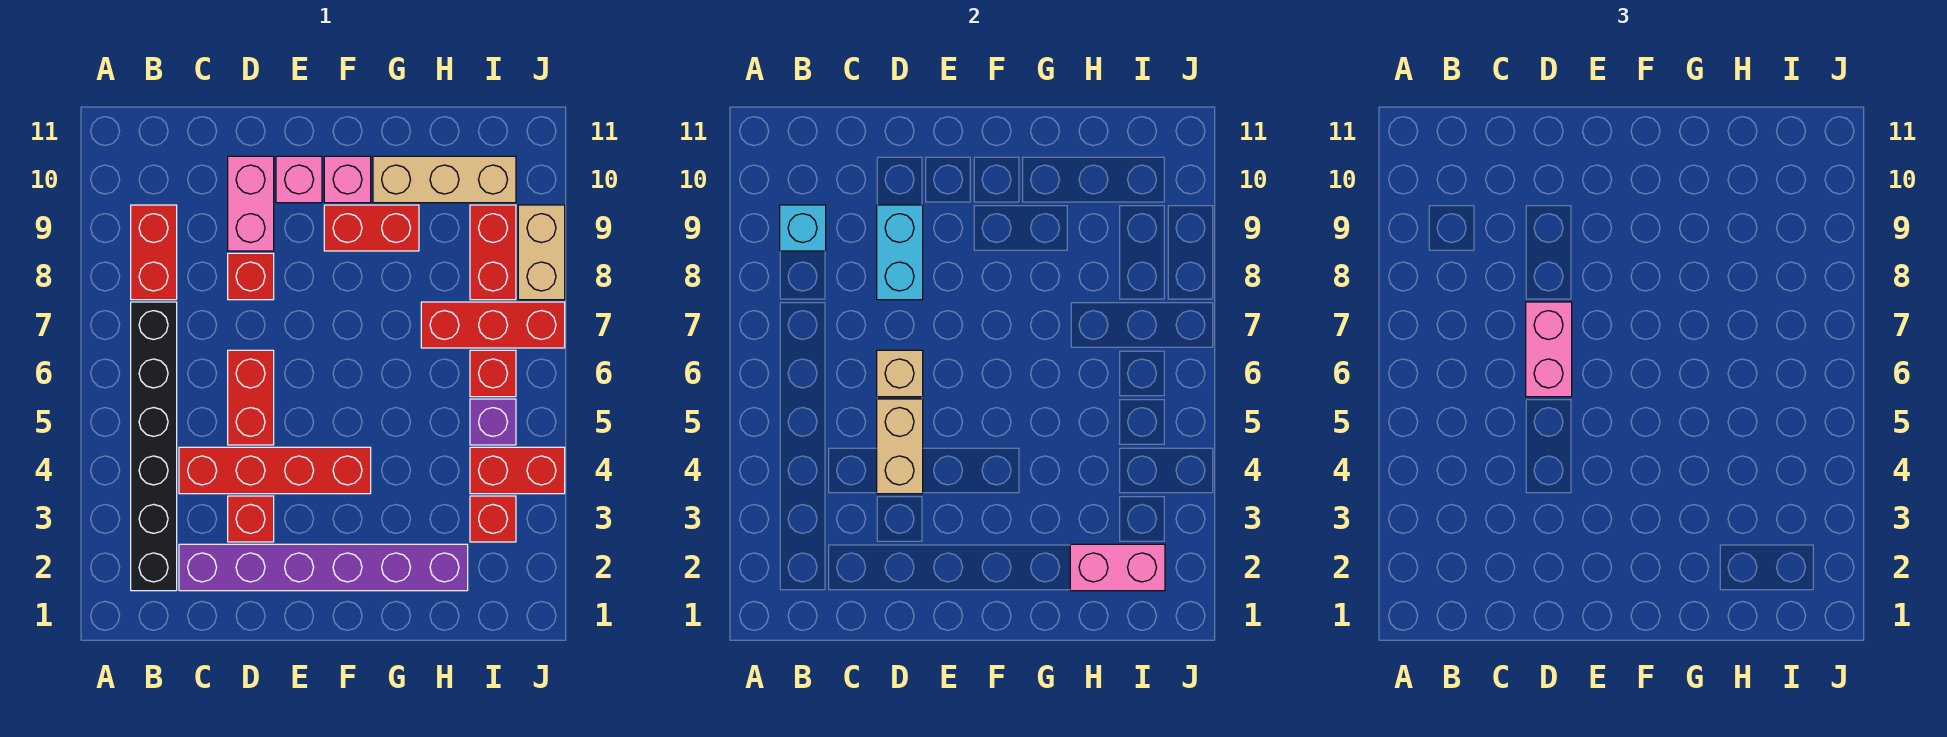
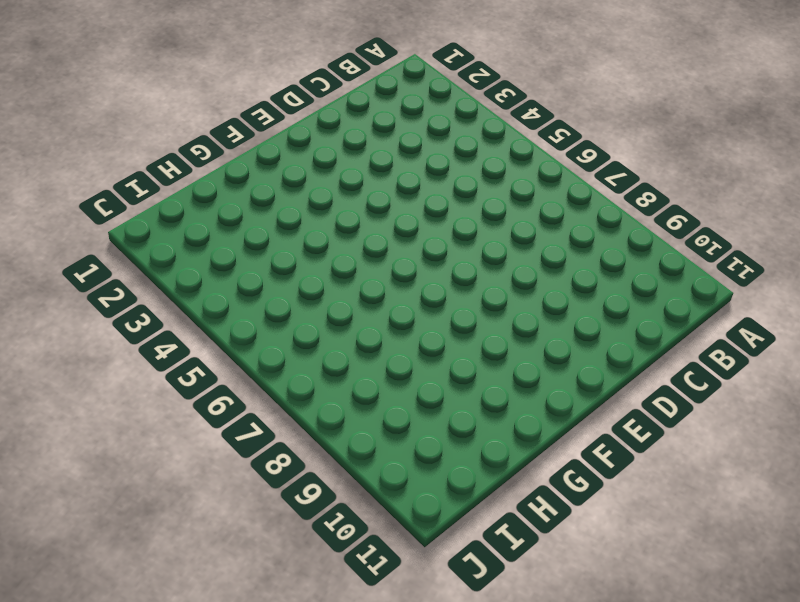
none -> black brick B2:B7 level 1
none -> red brick B8:B9 level 1
none -> purple brick C2:H2 level 1

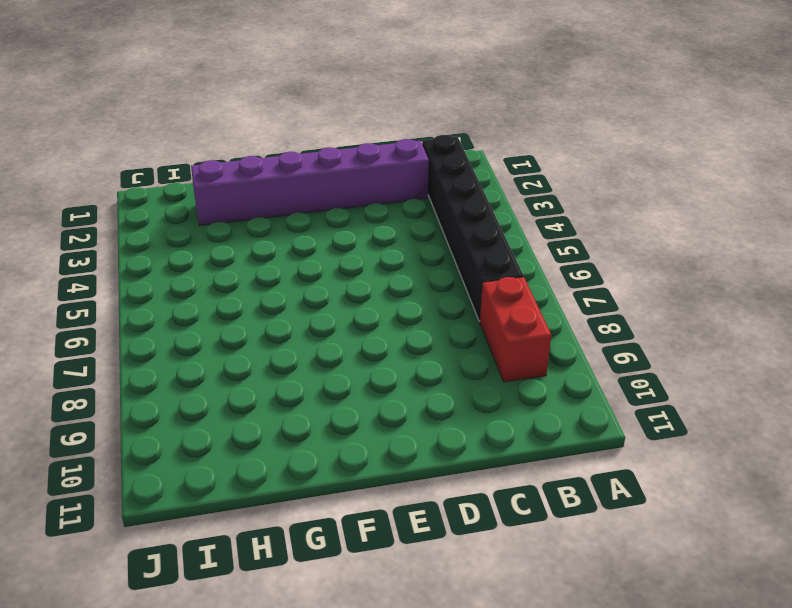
none -> red brick C4:F4 level 1
none -> red brick D3 level 1
none -> red brick D5:D6 level 1

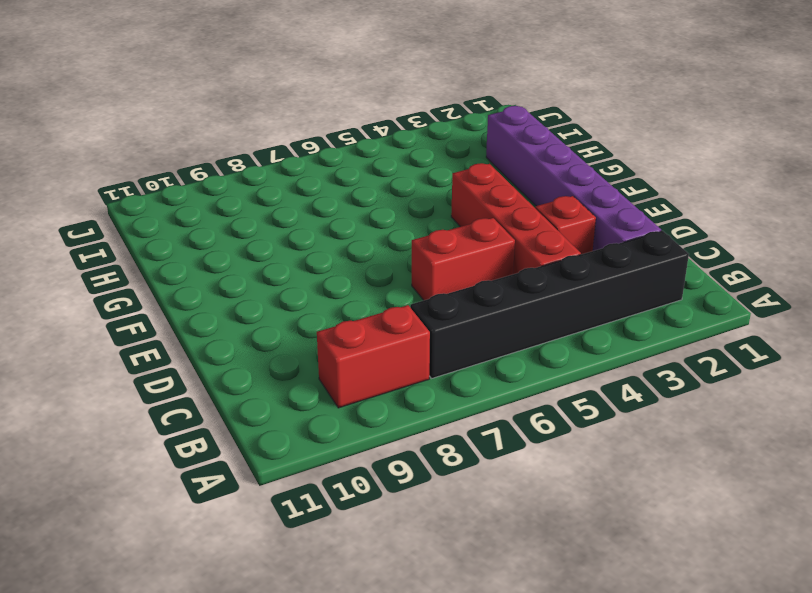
none -> red brick D8 level 1
none -> pink brick D9:D10 level 1
none -> pink brick E10 level 1

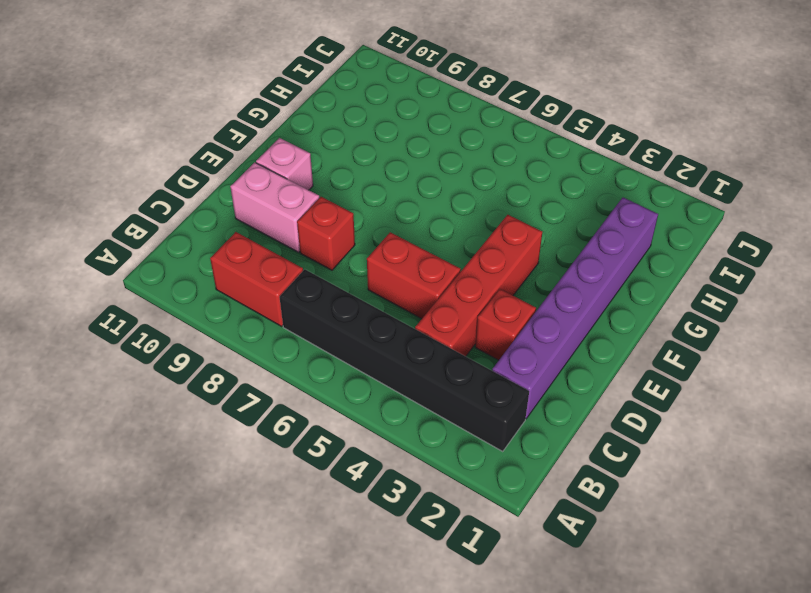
none -> red brick F9:G9 level 1
none -> pink brick F10 level 1
none -> tan brick G10:I10 level 1

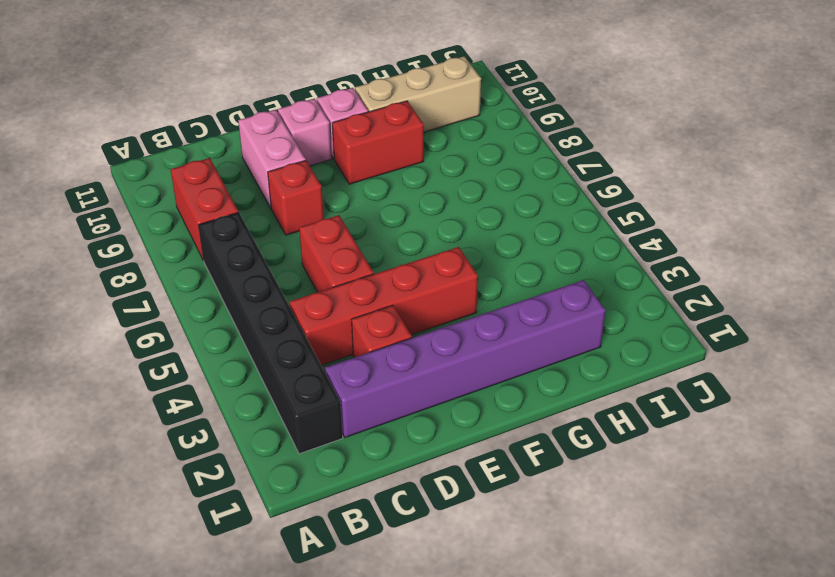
none -> red brick H7:J7 level 1
none -> red brick I3 level 1
none -> red brick I4:J4 level 1

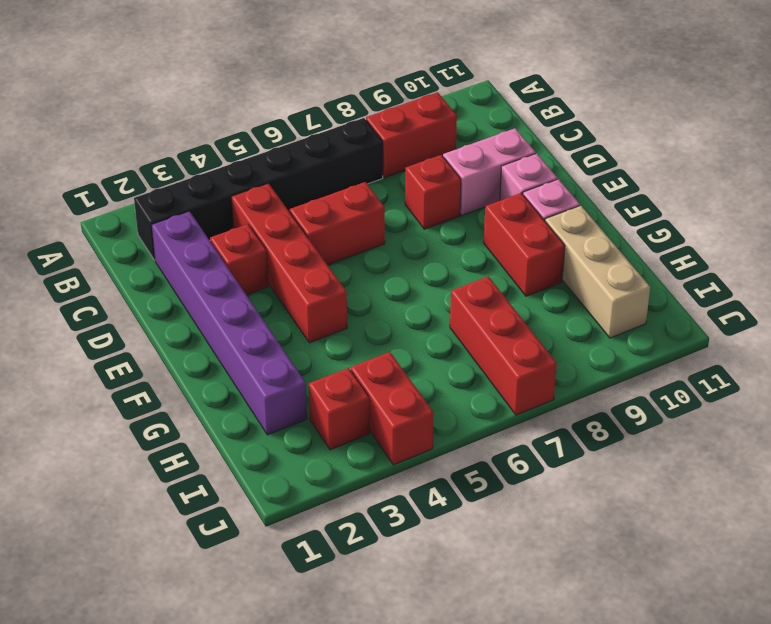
none -> purple brick I5 level 1
none -> red brick I6 level 1
none -> red brick I8:I9 level 1

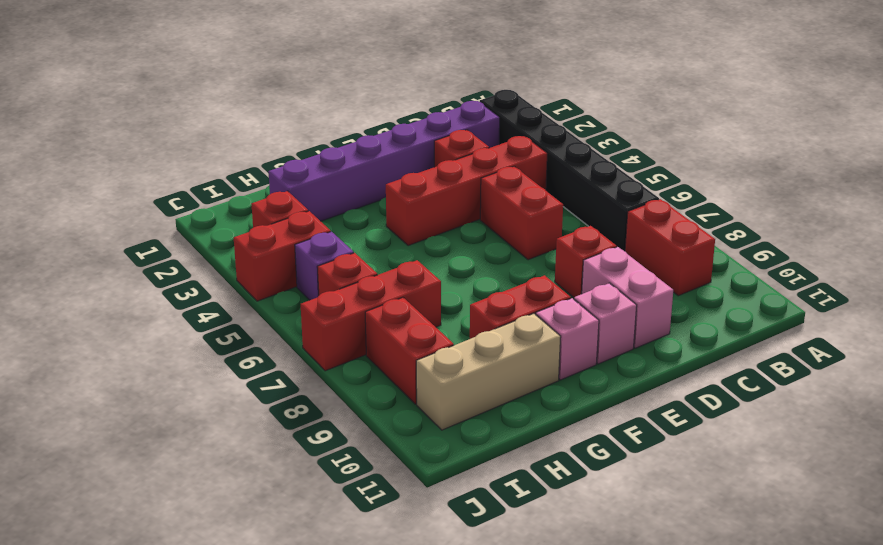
none -> tan brick J8:J9 level 1
none -> cyan brick B9 level 2
none -> tan brick D4:D5 level 2

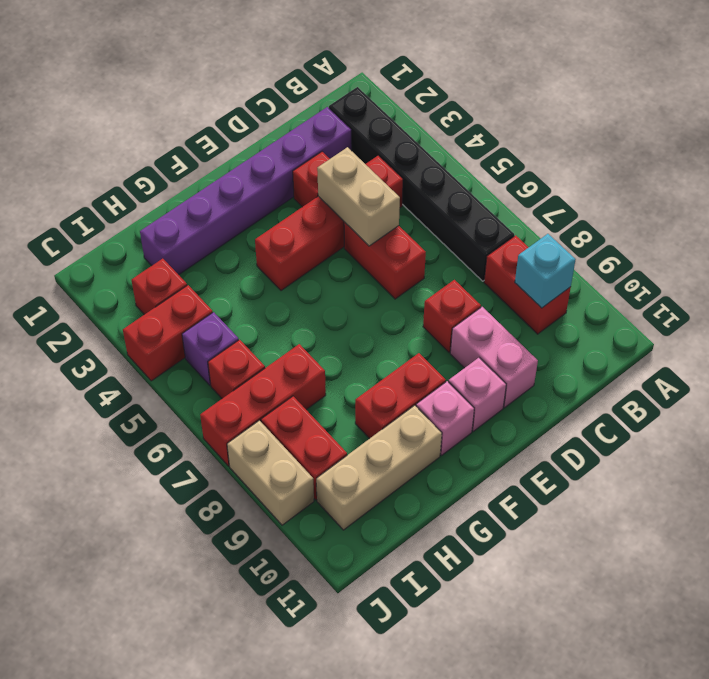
none -> tan brick D6 level 2
none -> cyan brick D8:D9 level 2
none -> pink brick H2:I2 level 2

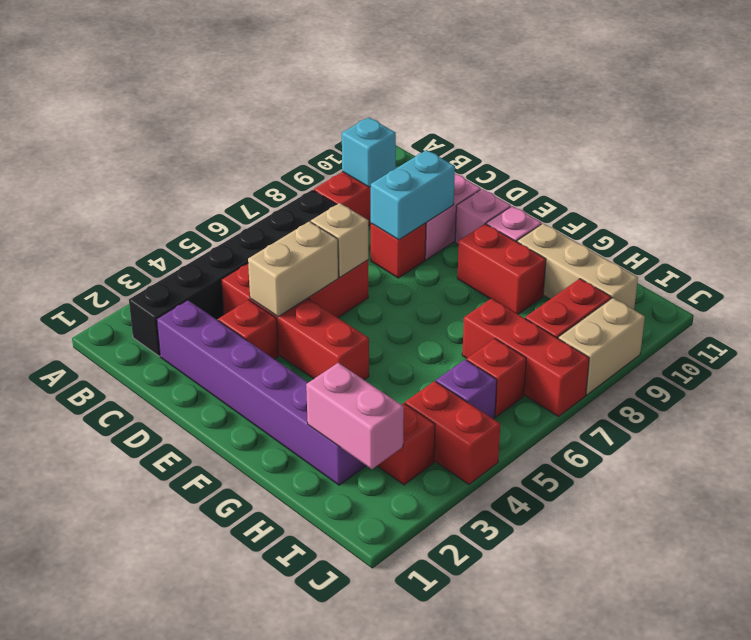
none -> pink brick D6:D7 level 3

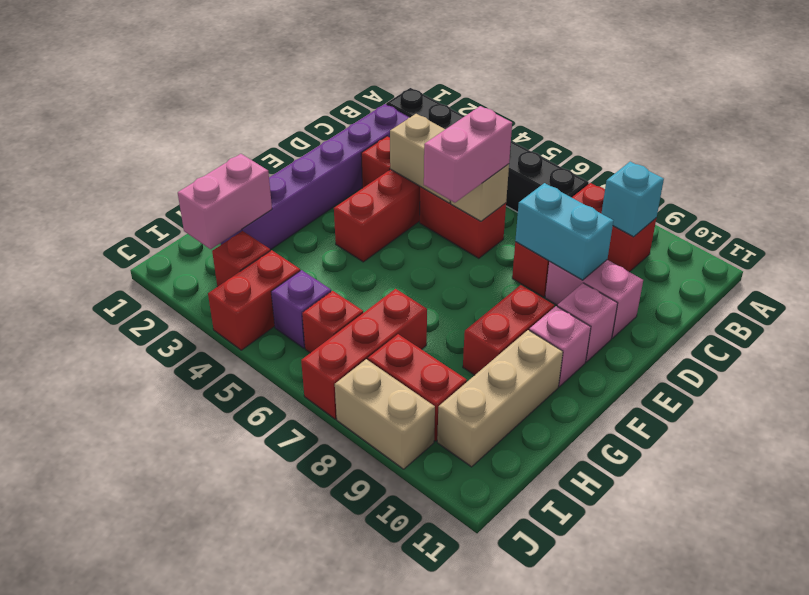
pink brick D6:E6 level 3 -> pink brick D6:D7 level 3

